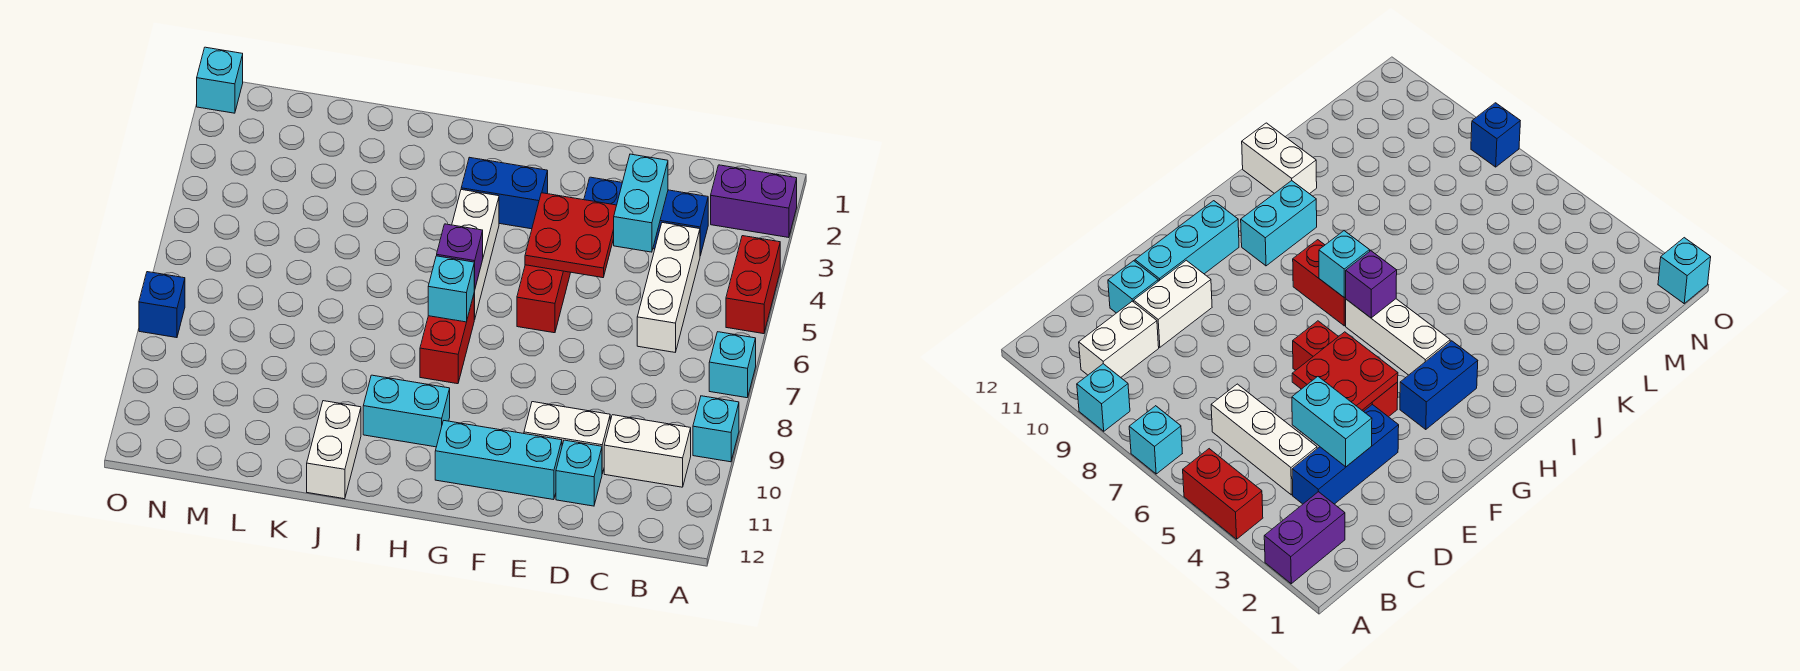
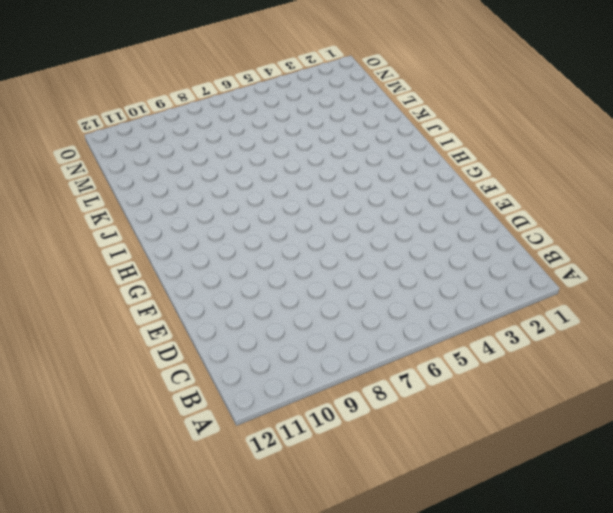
none -> purple brick A2:B2 level 1
none -> red brick A4:A5 level 1
none -> cyan brick A7 level 1

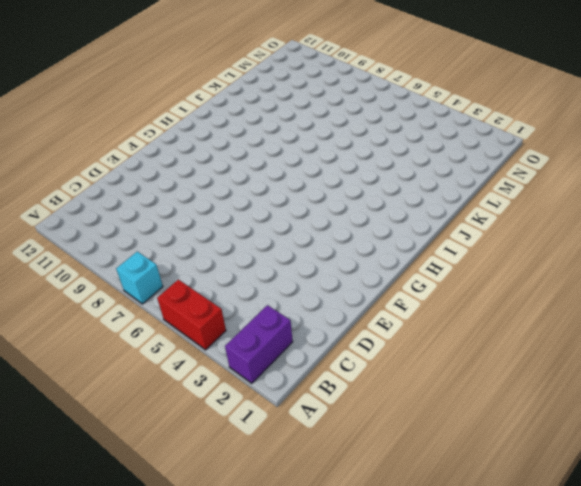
none -> cyan brick A9 level 1
none -> white brick B10:C10 level 1
none -> blue brick C3:E3 level 1

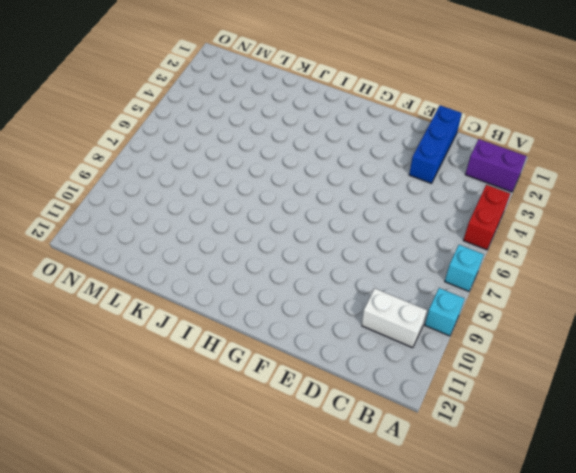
blue brick D1:D3 level 1 -> blue brick C3:E3 level 1
none -> white brick C4:C6 level 1
none -> white brick D10:E10 level 1
none -> cyan brick D11 level 1

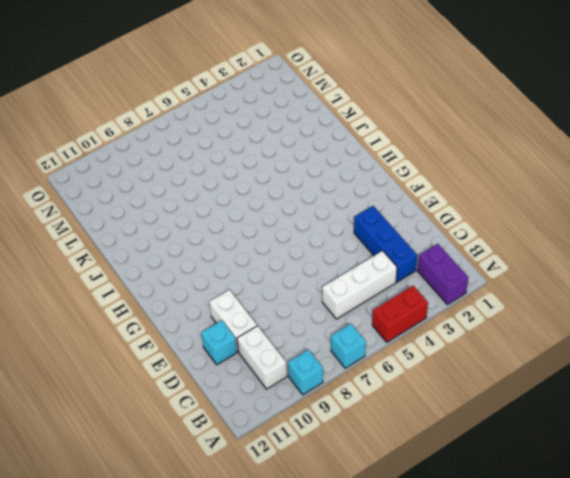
none -> cyan brick E11:G11 level 1
none -> red brick F4:F6 level 1
none -> blue brick G3:H3 level 1

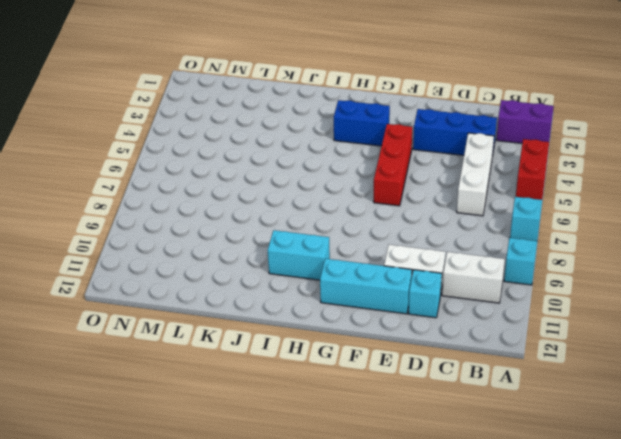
none -> white brick H4:H6 level 1
none -> red brick H7:H8 level 1
none -> white brick J11:J12 level 1

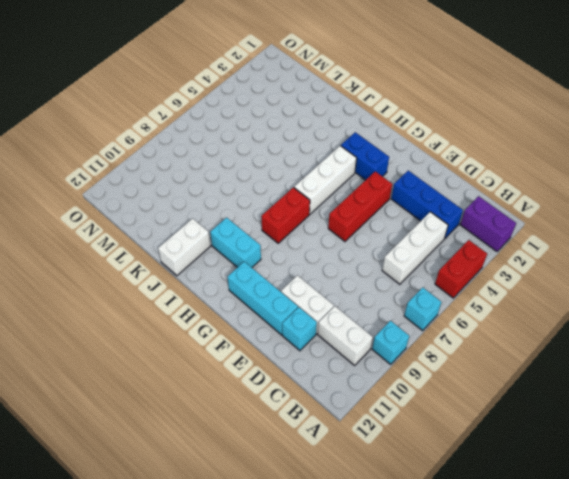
none -> cyan brick O1 level 1
none -> blue brick O8 level 1
none -> cyan brick D3:D4 level 2

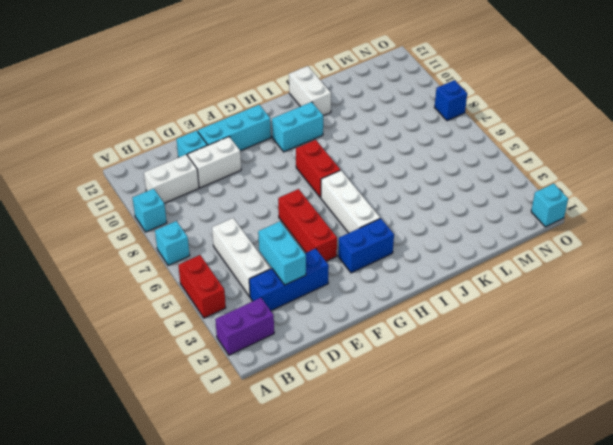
none -> red plate E4:F5 level 2
none -> purple brick H6 level 2
none -> cyan brick H7 level 2

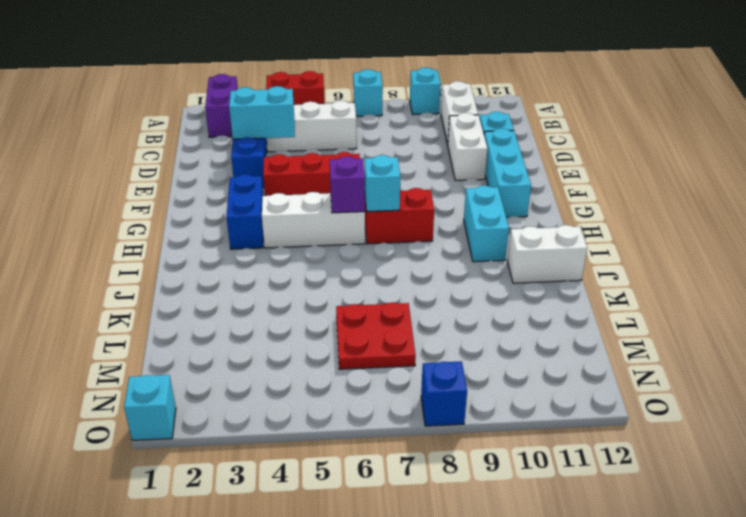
red plate L6:M7 level 1 -> red plate E4:F5 level 2

